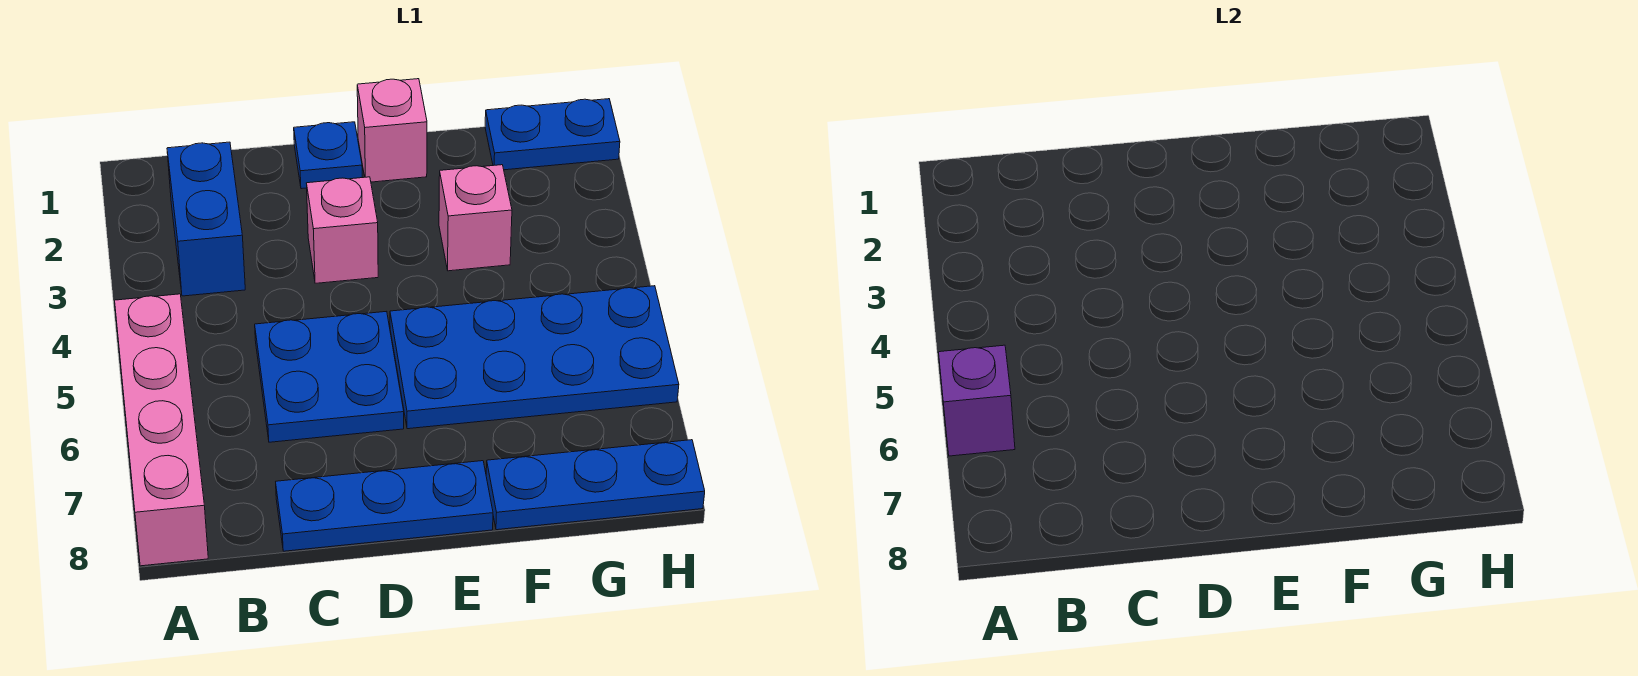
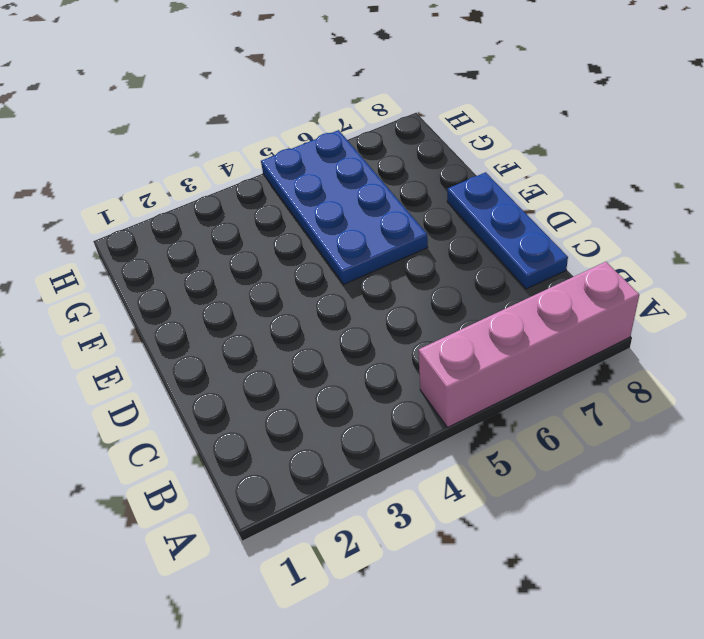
none -> blue brick B2:B3 level 1
none -> blue plate C5:D6 level 1
none -> blue plate D1 level 1

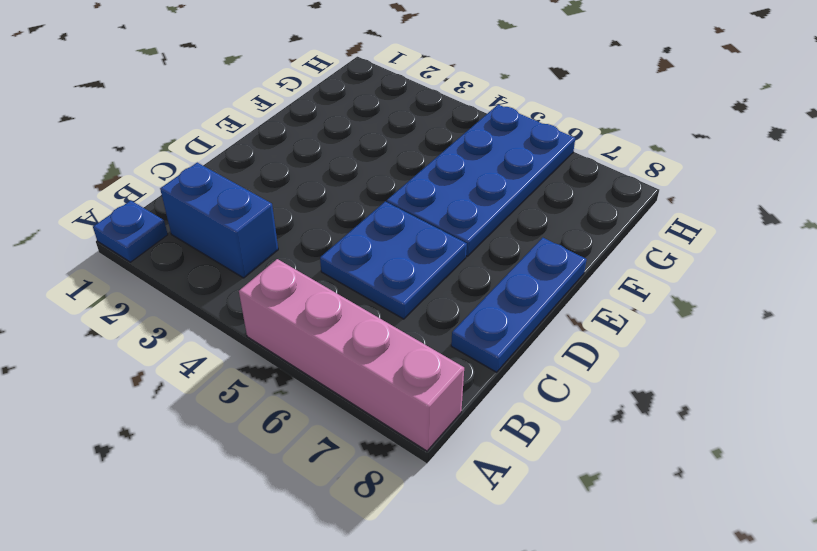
blue plate A1 level 1 -> blue plate D1 level 1
none -> pink brick D3 level 1
none -> pink brick E1 level 1
none -> pink brick F3 level 1

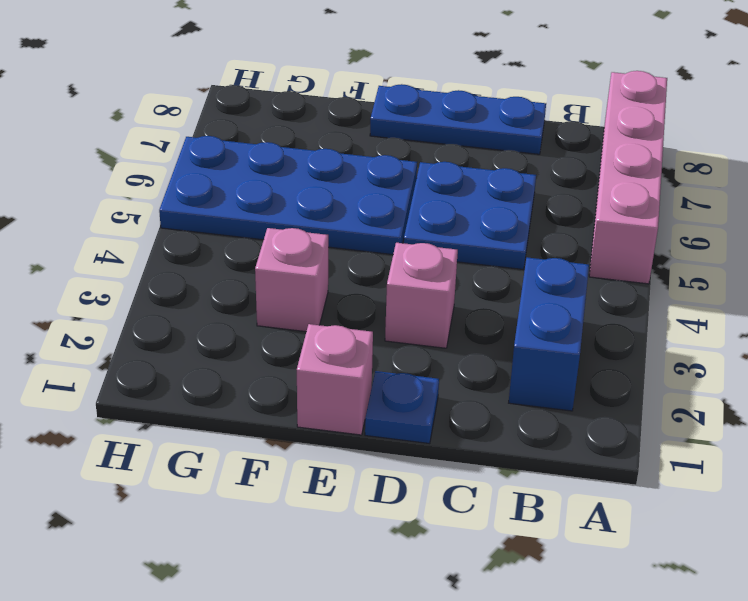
none -> blue plate F8:H8 level 1
none -> blue plate G1:H1 level 1
none -> purple brick A6 level 2

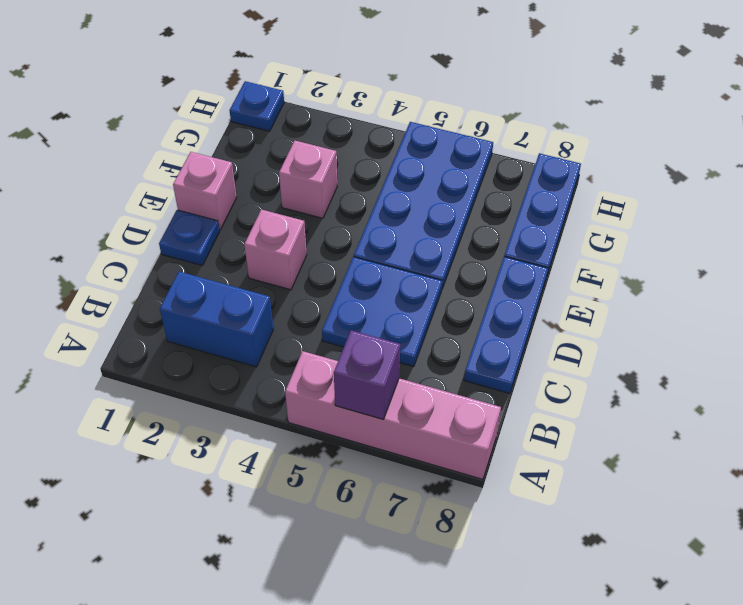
blue plate H1 level 1 -> blue plate G1:H1 level 1

